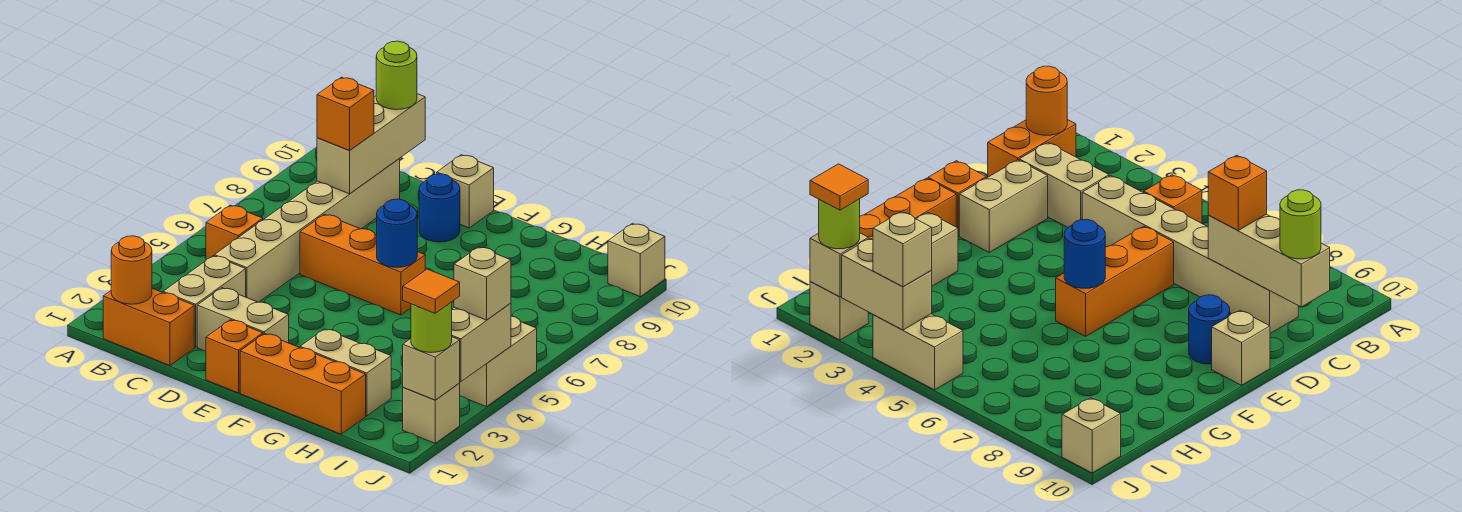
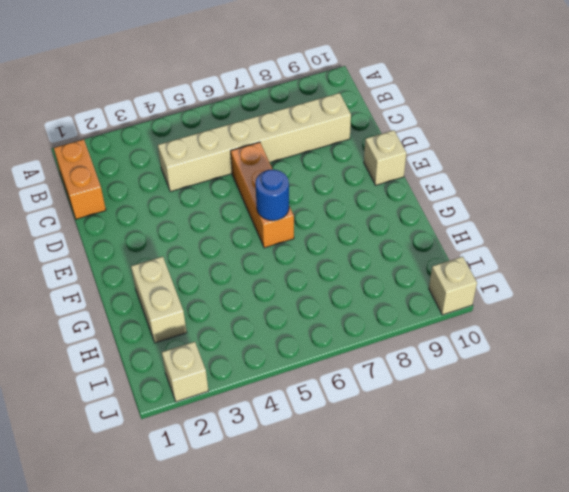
none -> orange brick B5 level 1
none -> tan brick C2:C3 level 1
none -> tan brick D2:E2 level 1

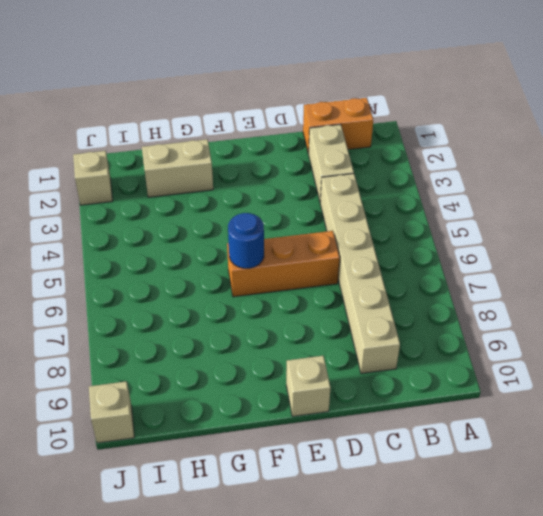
none -> orange brick B5 level 1
none -> tan brick D2:E2 level 1
none -> orange brick E1 level 1

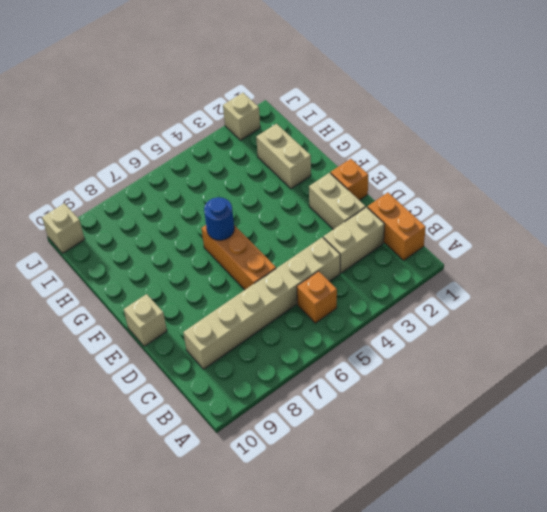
none -> blue round brick E9 level 1
none -> orange brick F1:H1 level 1
none -> tan brick J4:J5 level 1

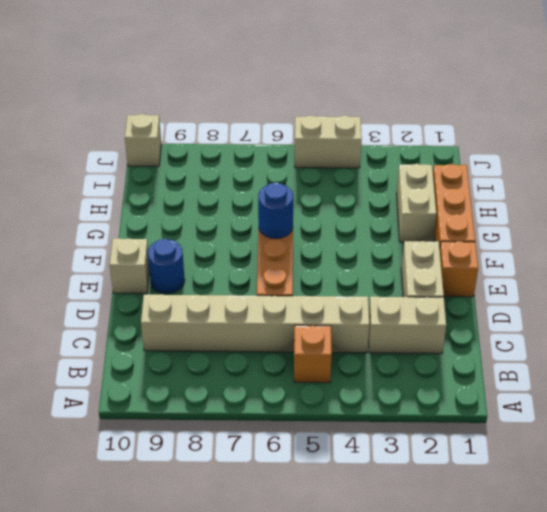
none -> orange brick B1:C1 level 1
none -> tan brick J2 level 1
none -> orange round brick B1 level 2

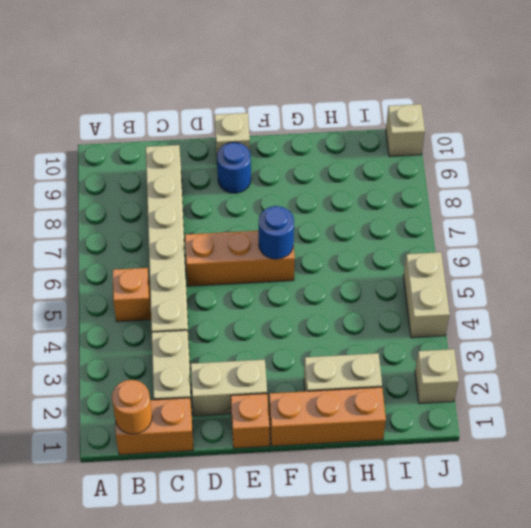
none -> tan brick C8:C10 level 2
none -> tan brick J2 level 2
none -> tan brick J3:J4 level 2

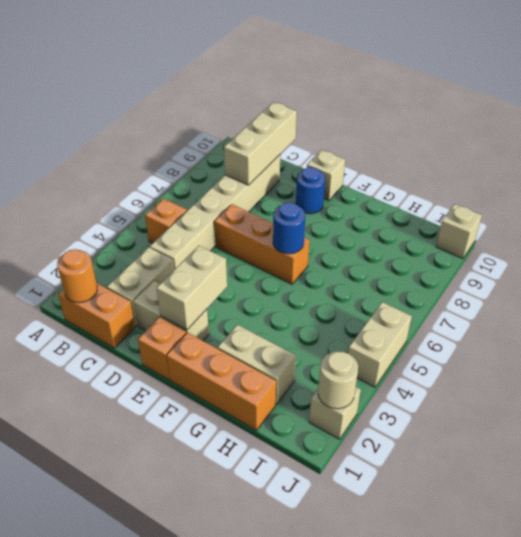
tan brick E2:E3 level 2 -> tan brick J3:J4 level 2
tan round brick J2 level 2 -> tan brick J2 level 2
none -> orange brick C8 level 3
none -> lime round brick C10 level 3
none -> lime round brick J2 level 3

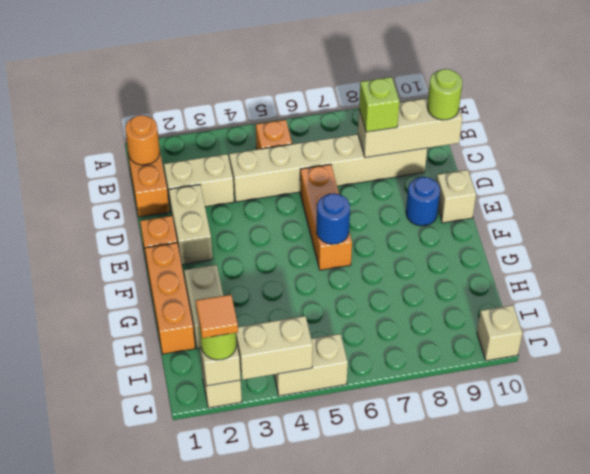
lime brick C8 level 3 -> orange brick C8 level 3
none -> tan brick J4 level 3

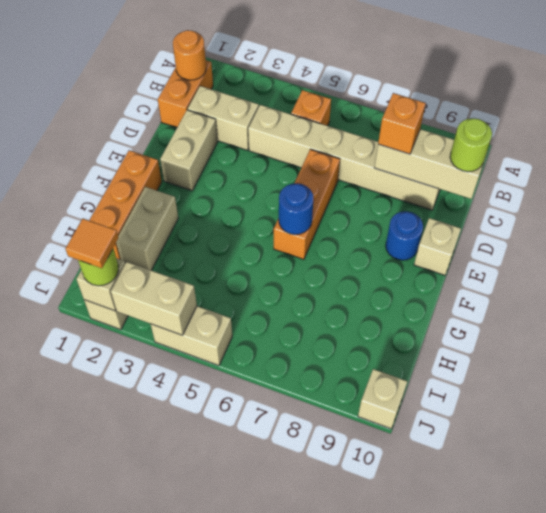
none -> orange brick E1 level 1
none -> tan brick J4 level 3

